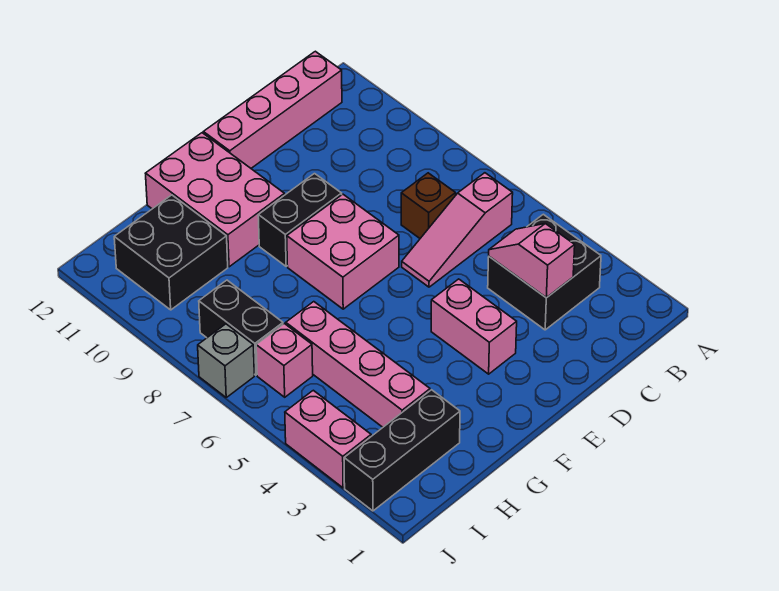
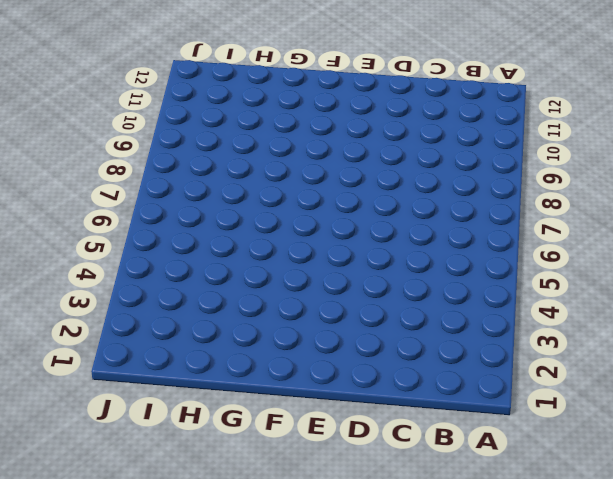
none -> black brick B3:C4 level 1
none -> pink slope B6:D6 level 1 top B
none -> pink brick B12:E12 level 1

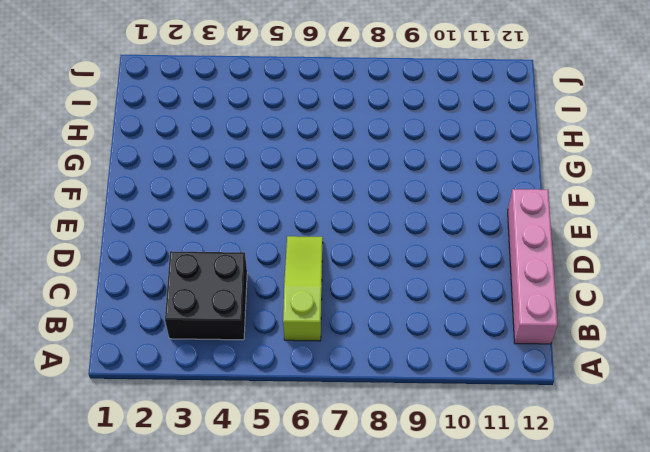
lime slope B6:D6 level 1 top B -> pink slope B6:D6 level 1 top B
none -> brown brick C7 level 1
none -> pink brick E3:E4 level 1
none -> pink brick E7:F8 level 1

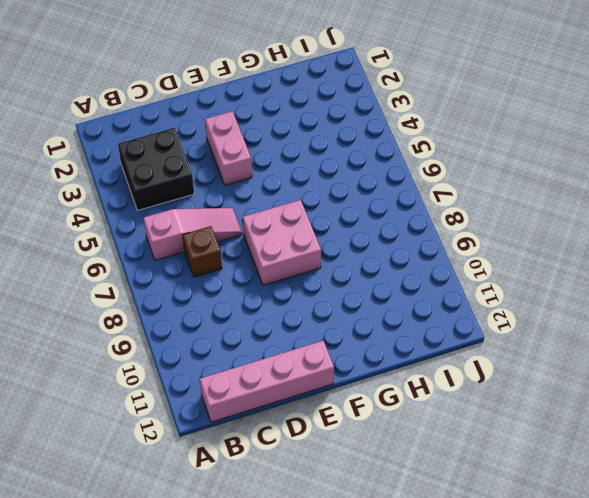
none -> black brick E9:F9 level 1
none -> pink brick F10:G12 level 1
none -> black brick H2:J2 level 1

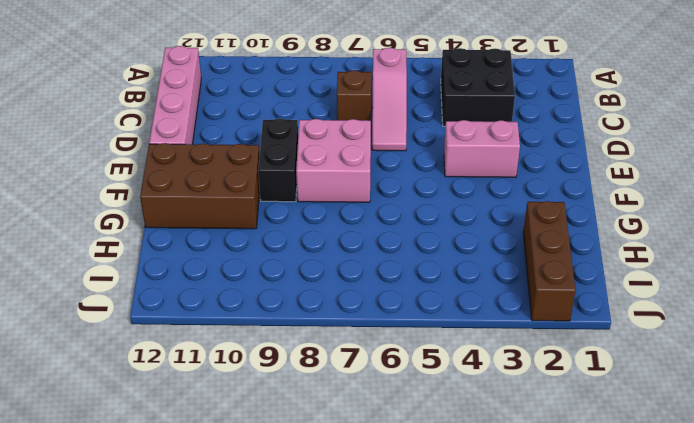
brown brick F10:G12 level 1 -> pink brick F10:G12 level 1
brown brick H2:J2 level 1 -> black brick H2:J2 level 1
none -> pink brick H3:H6 level 1
none -> black brick H10:I11 level 1
none -> pink brick I6 level 1

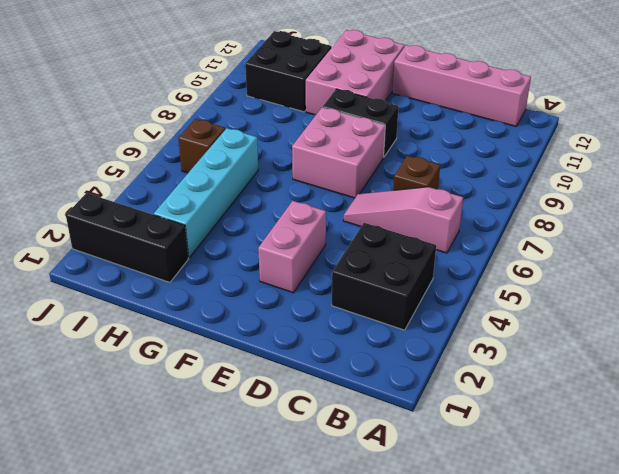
cyan brick H3:H6 level 1 -> pink brick H3:H6 level 1
brown brick I6 level 1 -> pink brick I6 level 1
none -> black brick I7:I8 level 1
none -> pink brick J3:J4 level 1
none -> grey brick J7 level 1

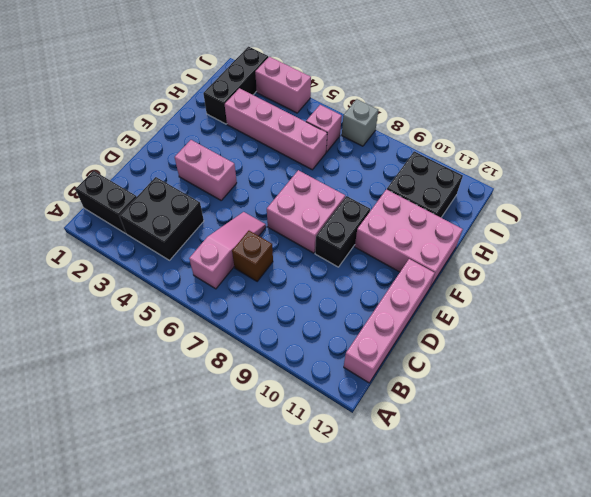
black brick B1:B2 level 1 -> black brick I7:I8 level 1
none -> pink slope C3:C4 level 2 top 3

